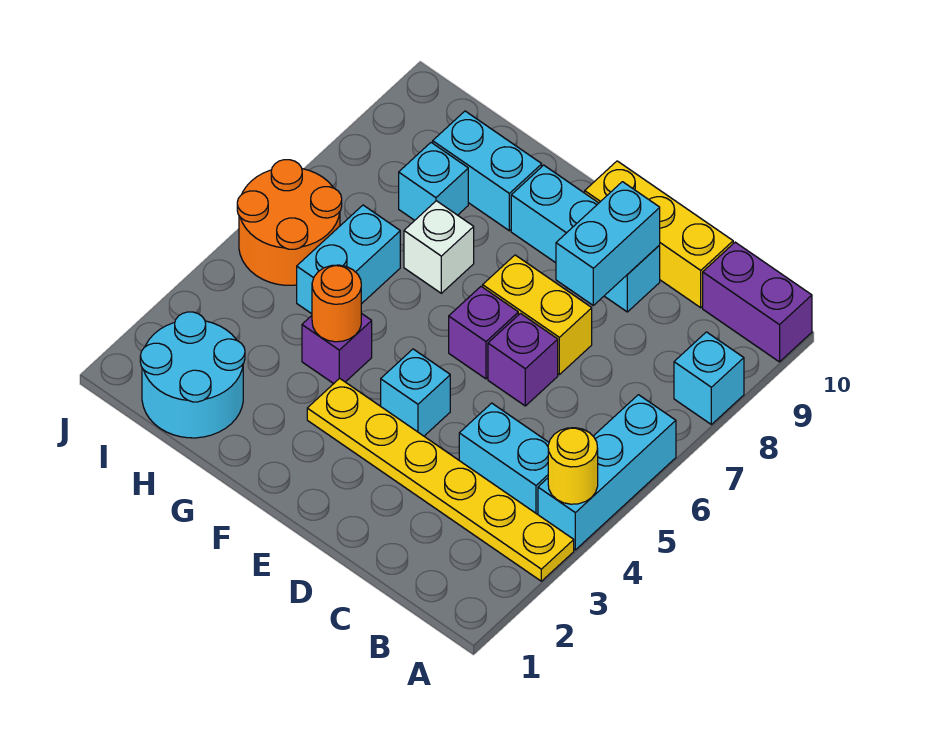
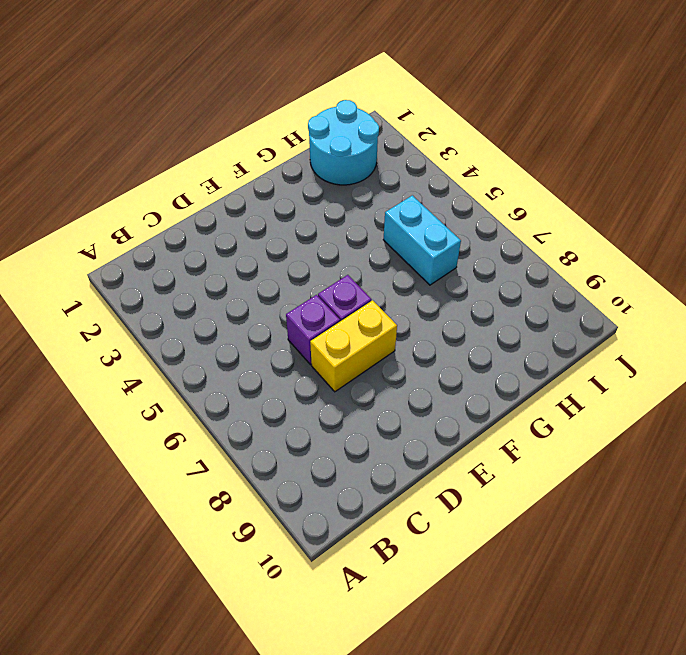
none -> yellow plate A3:F3 level 1
none -> cyan brick A4:A6 level 1
none -> cyan brick A8 level 1

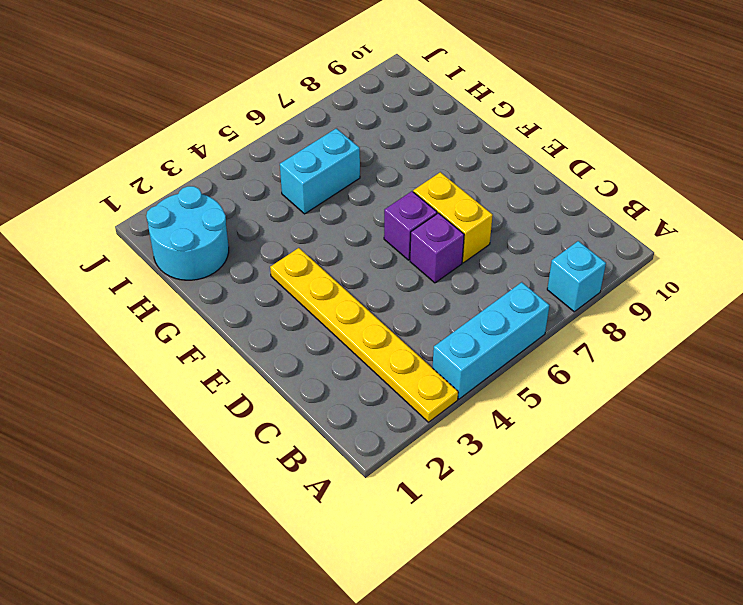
none -> purple brick A10:B10 level 1
none -> cyan brick B4:C4 level 1
none -> yellow brick C10:E10 level 1

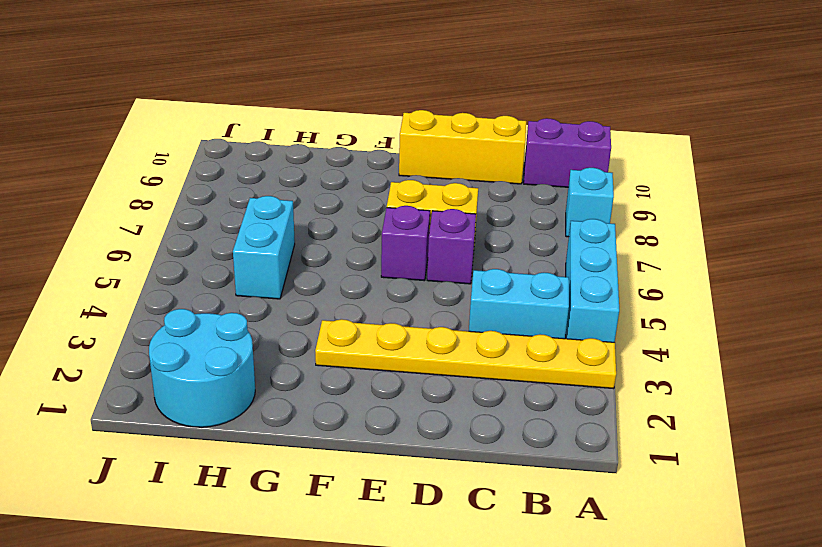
none -> cyan brick D9:F9 level 1
none -> cyan brick E4 level 1
none -> purple brick G4 level 1

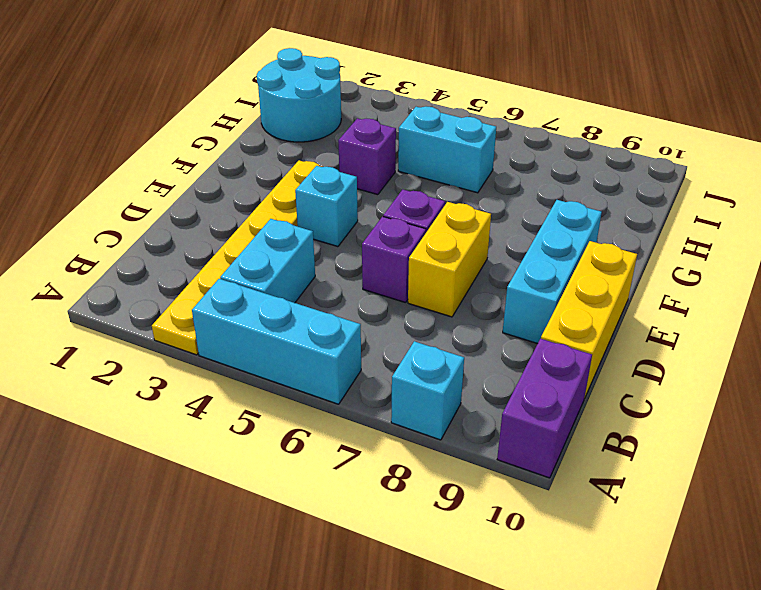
none -> white brick G7 level 1
none -> cyan brick G9:H9 level 1
none -> cyan brick H8 level 1

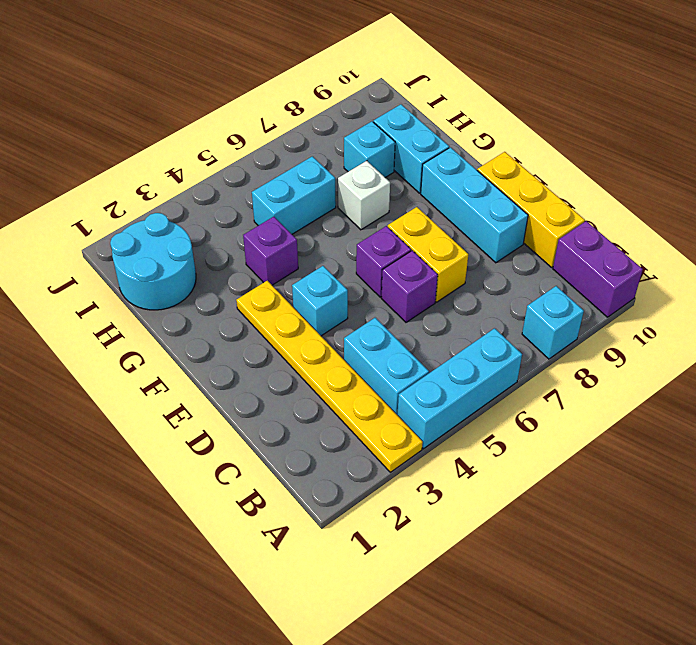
none -> orange round brick I5:J6 level 1
none -> yellow round brick A4 level 2
none -> cyan brick D8:D9 level 2

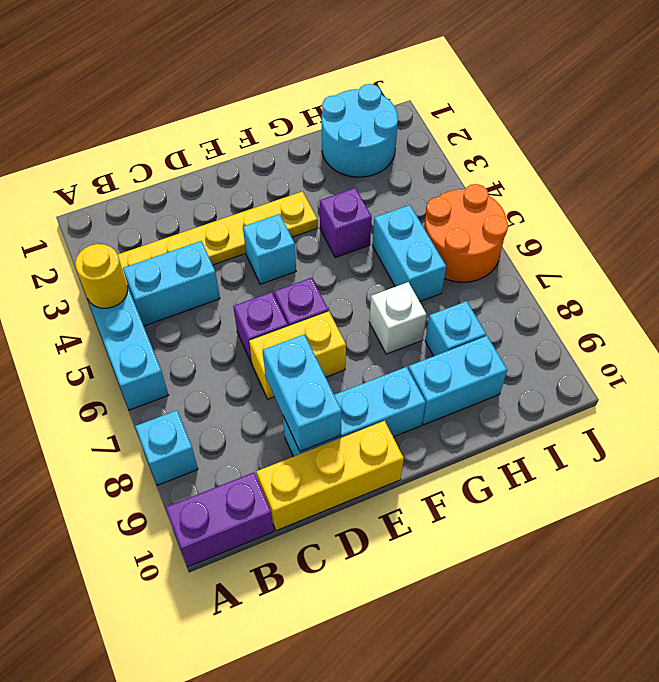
none -> orange round brick G4 level 2

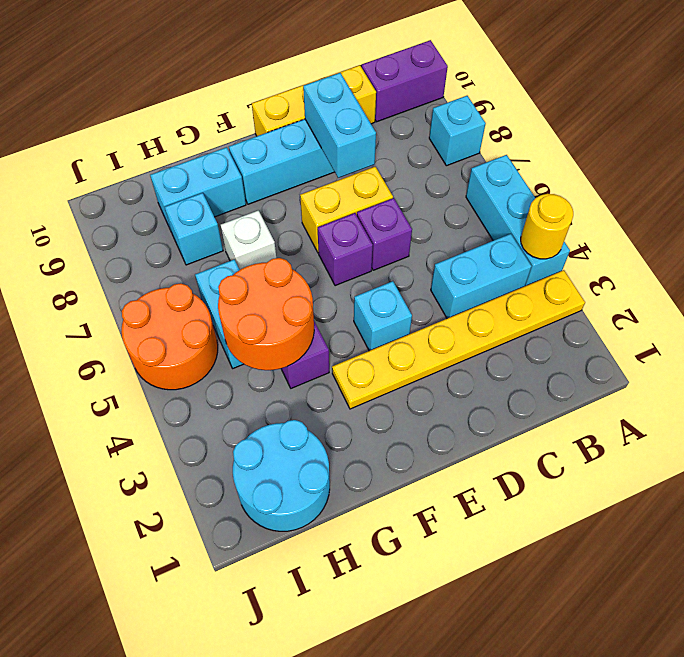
orange round brick G4:H5 level 2 -> orange round brick G4 level 2

